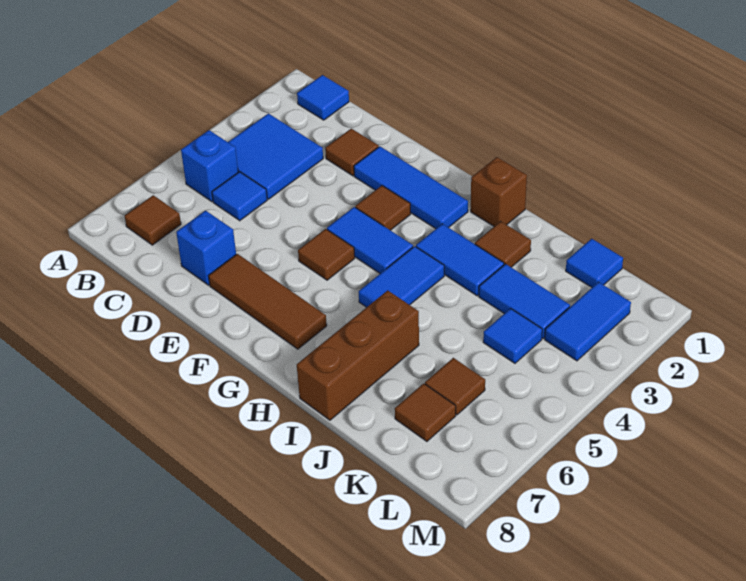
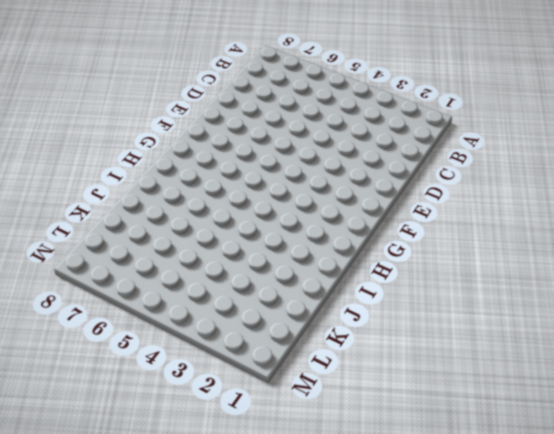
none -> blue tile B1 level 1
none -> blue tile B3:C4 level 1
none -> blue brick B5 level 1

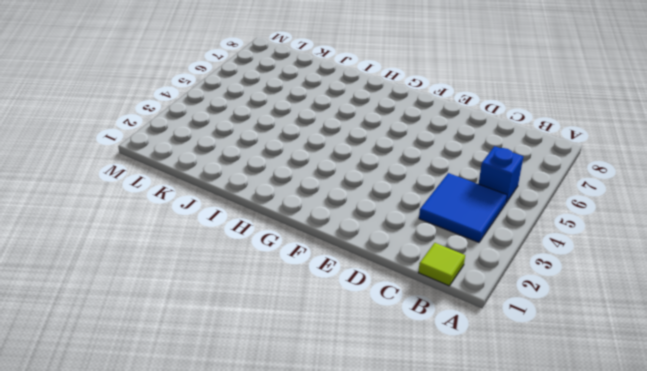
lime tile B1 level 1 -> blue tile B1 level 1
none -> brown tile B7 level 1
none -> blue tile C5 level 1
none -> brown tile D2 level 1

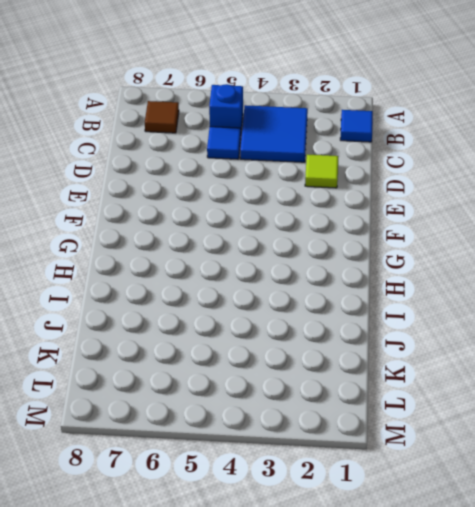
lime tile D2 level 1 -> brown tile D2 level 1
none -> blue brick D7 level 1
none -> blue tile E2:G2 level 1
none -> brown tile E7:G7 level 1

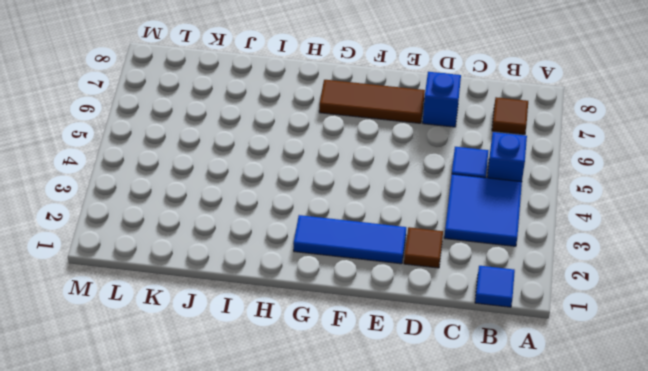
none -> brown tile F3 level 1
none -> blue tile F4:G4 level 1
none -> brown tile F5 level 1

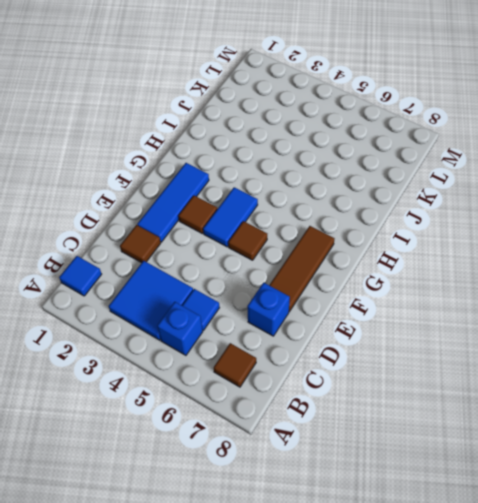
none -> brown brick H1 level 1
none -> blue tile H3:I3 level 1
none -> blue tile H4:H5 level 1

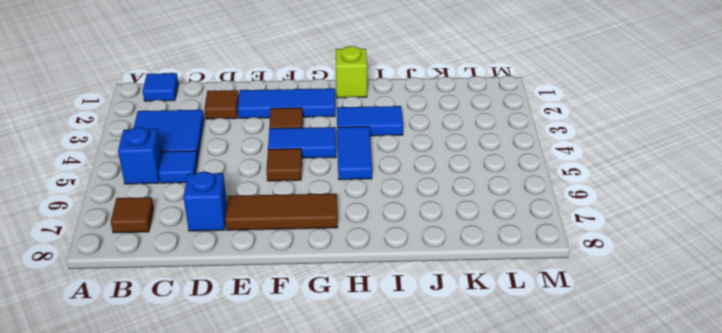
lime brick H1 level 1 -> brown brick H1 level 1
none -> brown tile I2 level 1
none -> brown brick I6:I8 level 1
none -> blue tile J3:K3 level 1

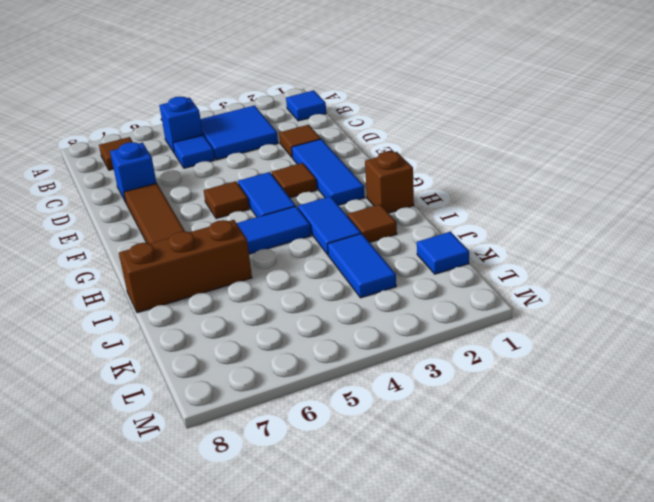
none -> blue tile K4 level 1
none -> brown tile K6 level 1
none -> brown tile K7 level 1

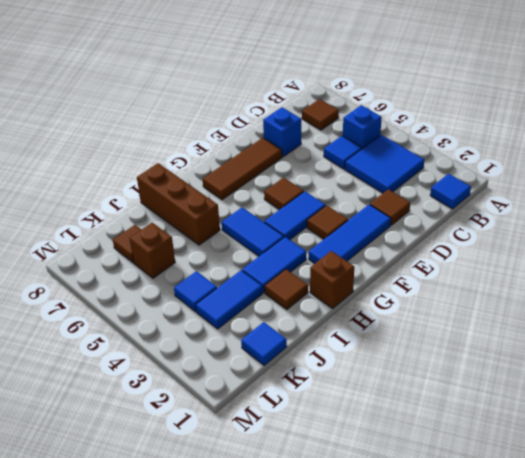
brown brick K6 level 1 -> brown tile K6 level 1
none -> blue tile L2:L3 level 1

